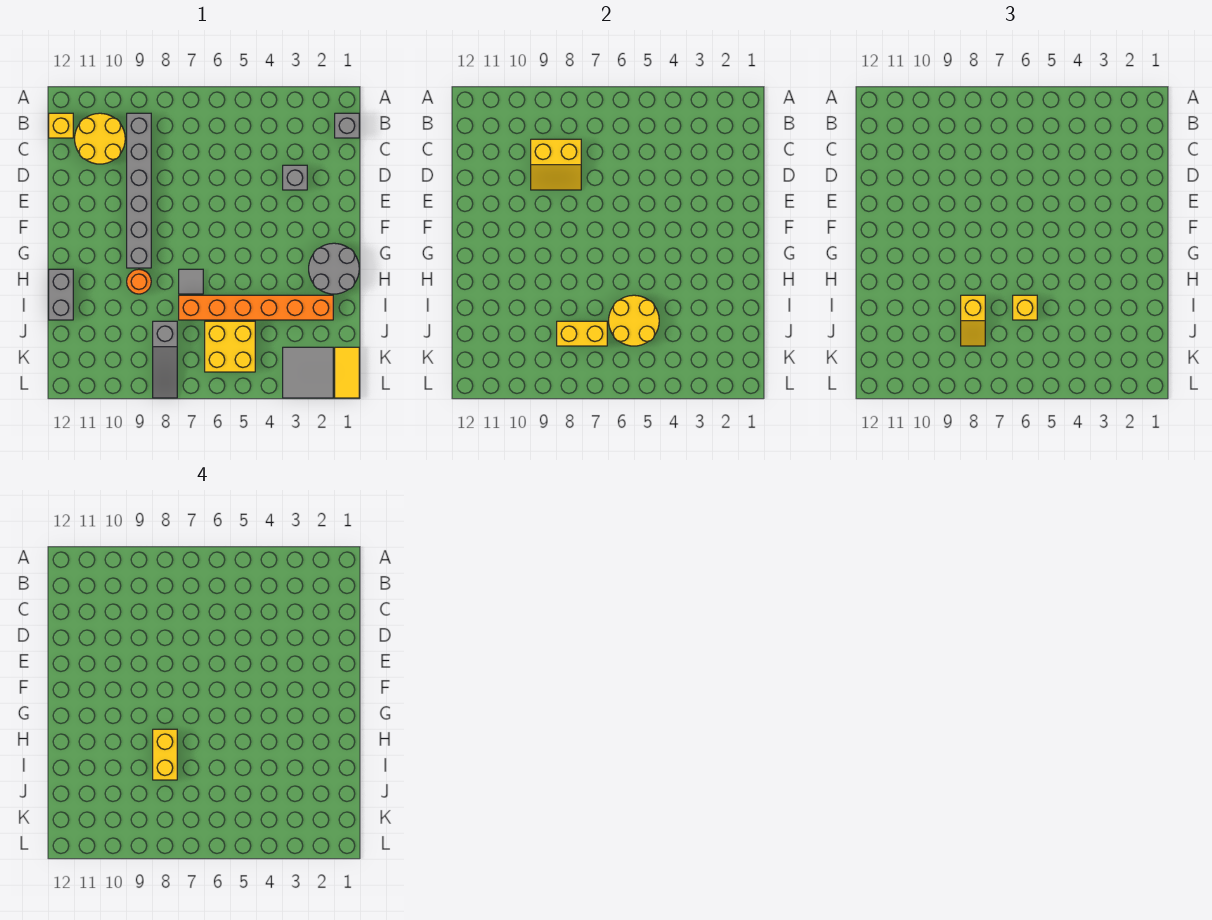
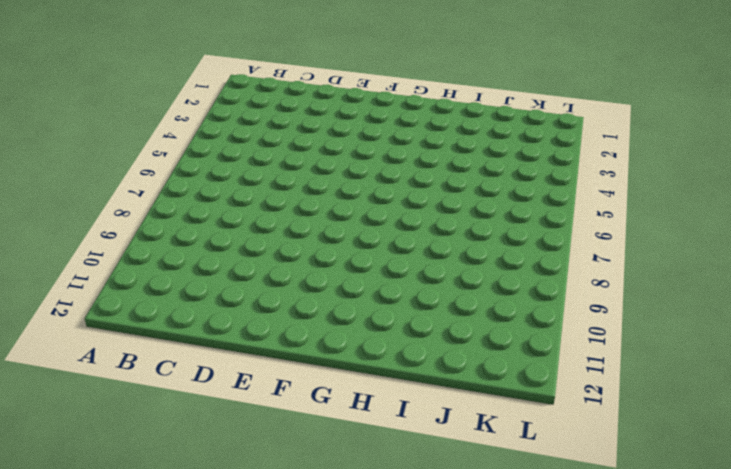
none -> grey brick B1 level 1
none -> grey brick B9:G9 level 1
none -> yellow round brick B10:C11 level 1

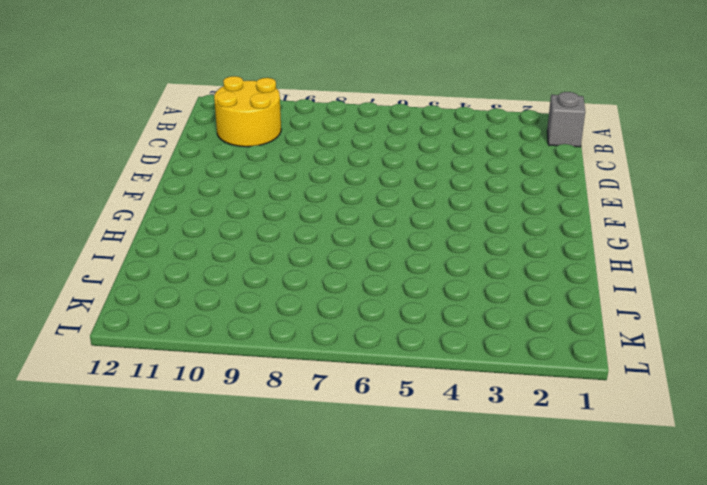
none -> grey brick B9:G9 level 1
none -> yellow brick B12 level 1
none -> grey brick D3 level 1

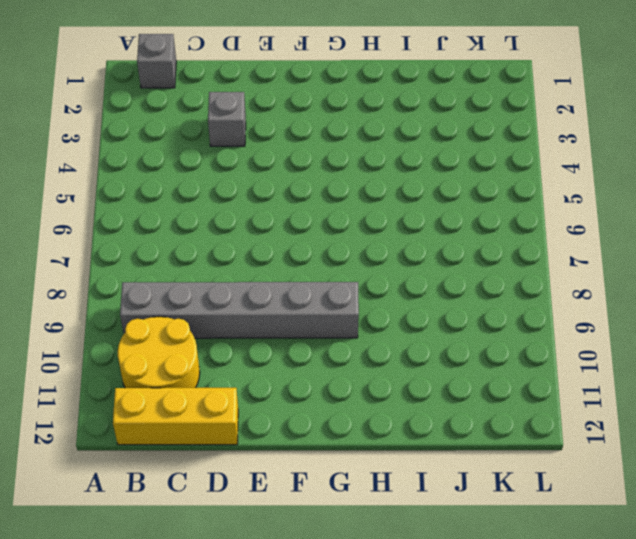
yellow brick B12:D12 level 1 -> yellow brick B12 level 1
none -> grey round brick G1:H2 level 1
none -> grey tile H7 level 1
none -> orange round brick H9 level 1

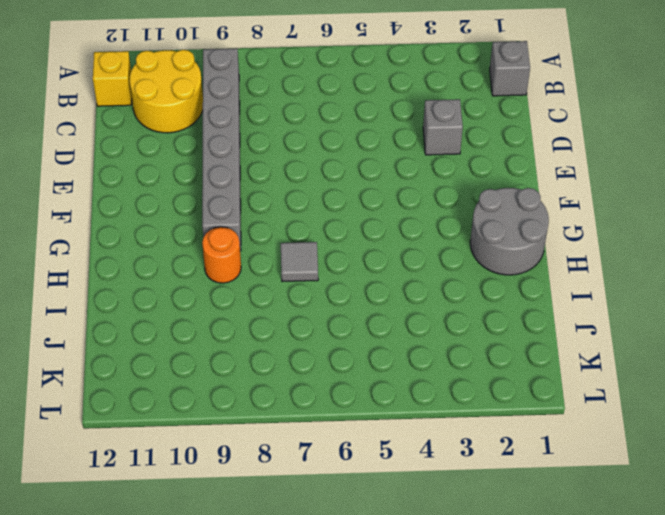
none -> grey brick H12:I12 level 1
none -> orange brick I2:I7 level 1
none -> yellow brick J5:K6 level 1

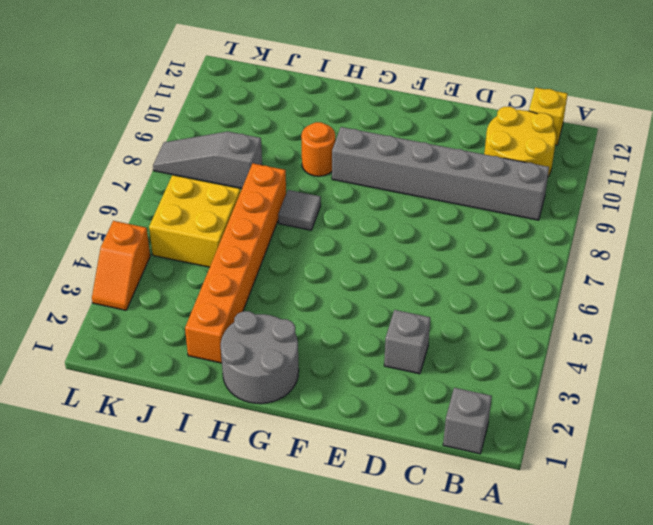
orange slope L3:L4 level 1 top 4 -> grey tile K2:L3 level 1
none -> grey brick H12:I12 level 1
none -> yellow tile K1:L1 level 1
none -> yellow slope C8:D9 level 2 top C

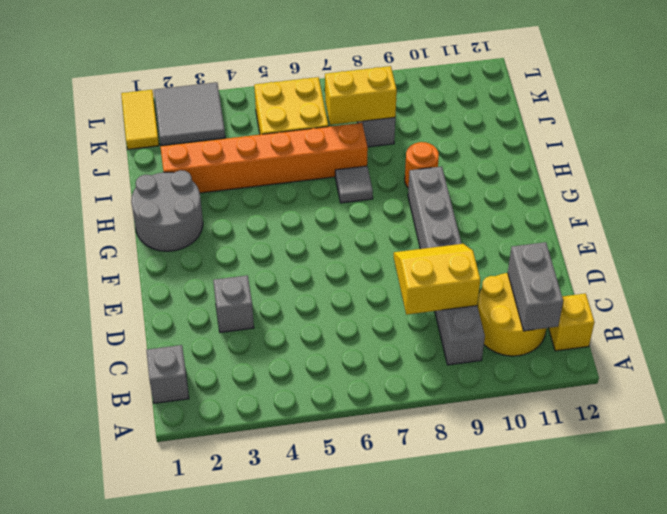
grey brick B11:C11 level 2 -> grey brick H12:I12 level 1
none -> yellow round brick I5:J6 level 2
none -> yellow brick I6 level 3
none -> yellow slope I8:J8 level 3 top I

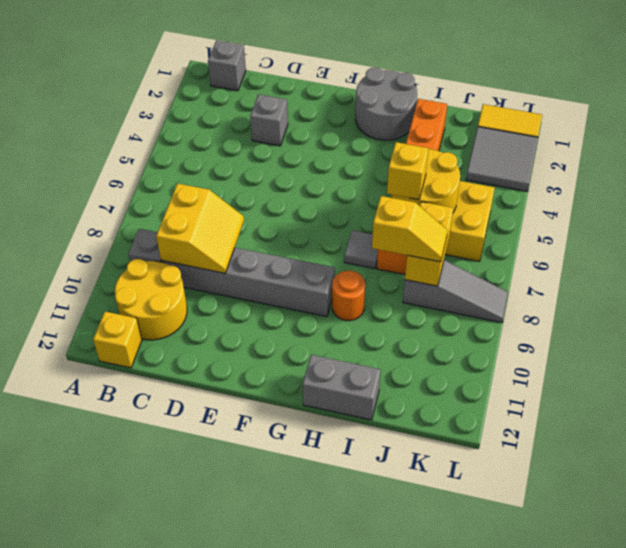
none -> yellow brick H8:I8 level 4

